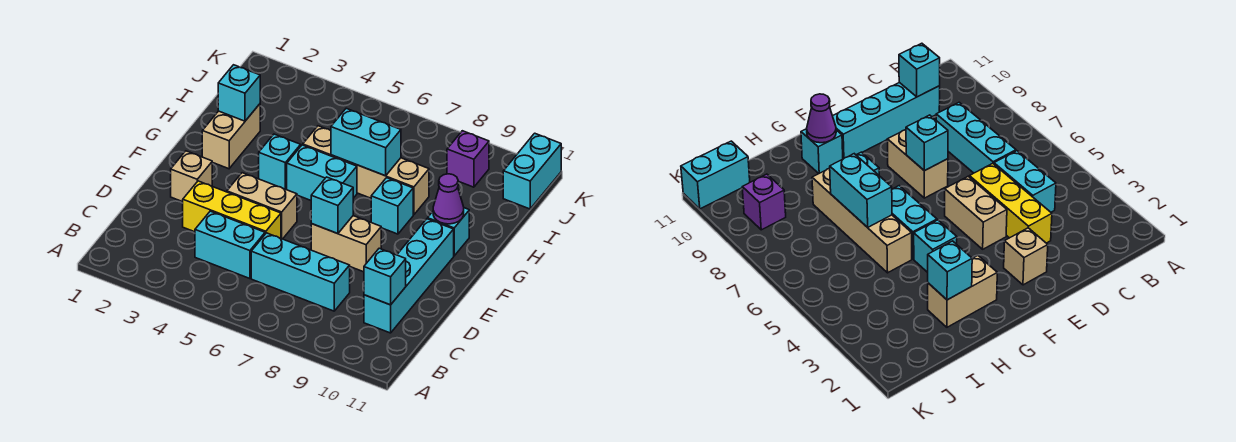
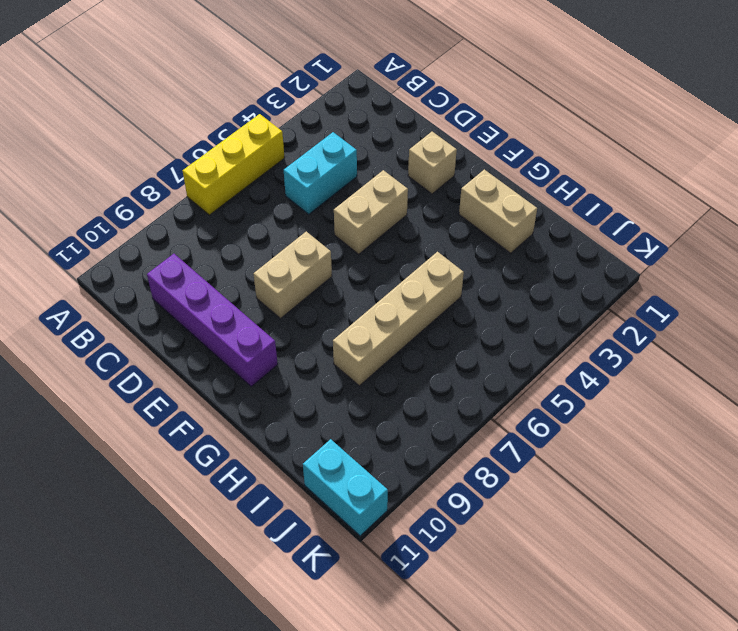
yellow brick A5:A7 level 1 -> yellow brick D3:D5 level 1
purple brick C10:F10 level 1 -> cyan brick C10:F10 level 1
none -> cyan brick C6:C8 level 1
none -> cyan brick G4 level 1
none -> cyan brick G5:G6 level 1

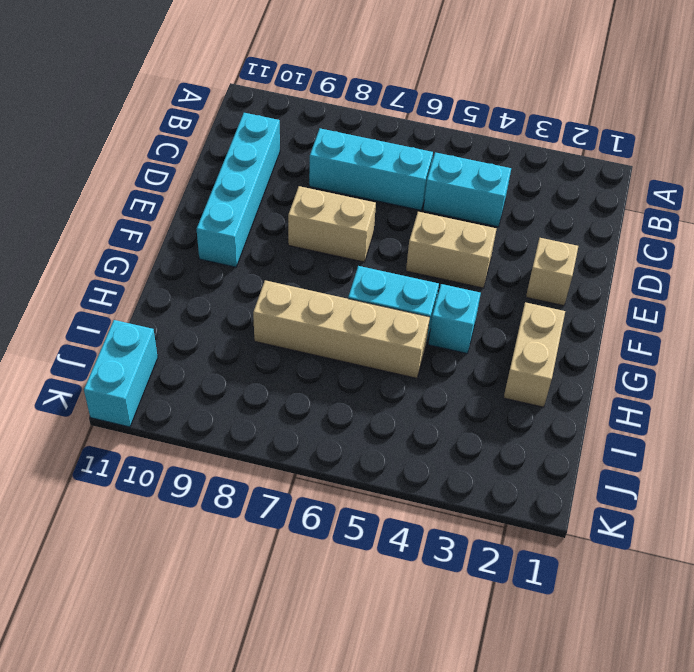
none -> yellow brick D3:D5 level 1
none -> cyan brick G8 level 1
none -> cyan brick G10 level 1

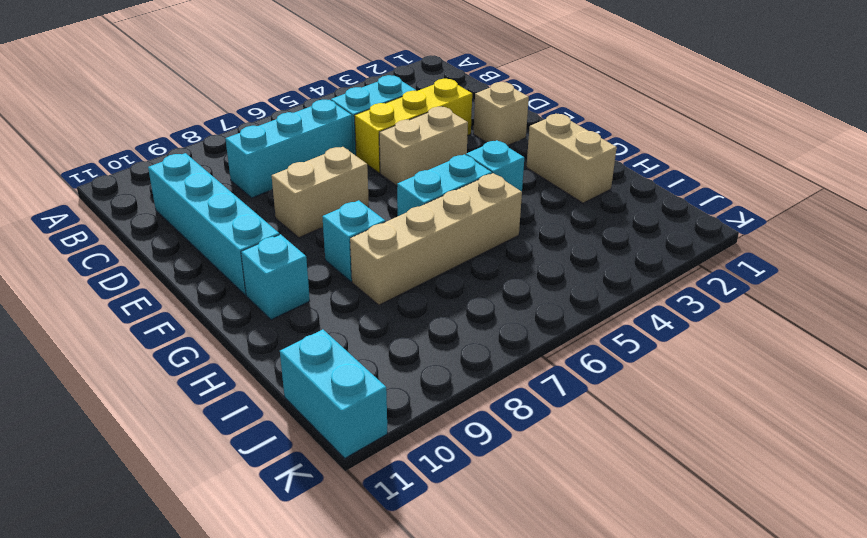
none -> purple brick J9 level 1
none -> cyan brick C10 level 2
none -> cyan brick E7 level 2

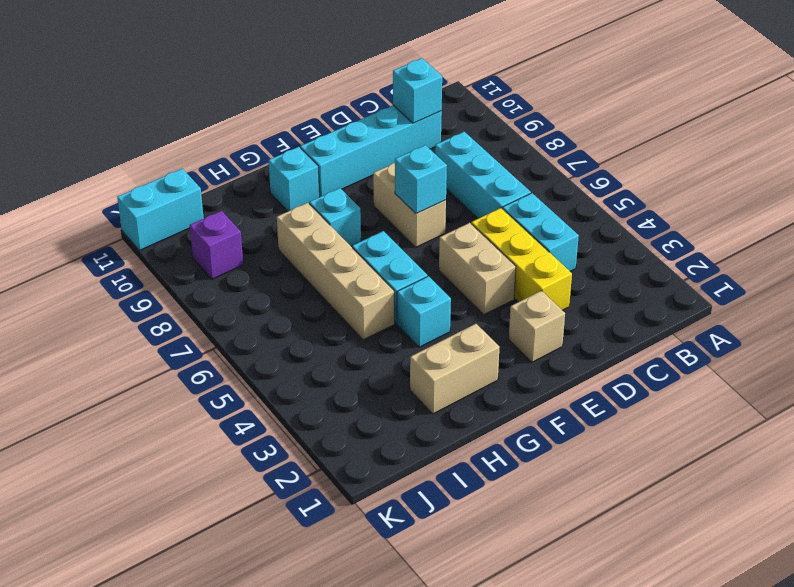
none -> purple cone G10 level 2
none -> cyan brick H2 level 2
none -> cyan brick H6:H7 level 2

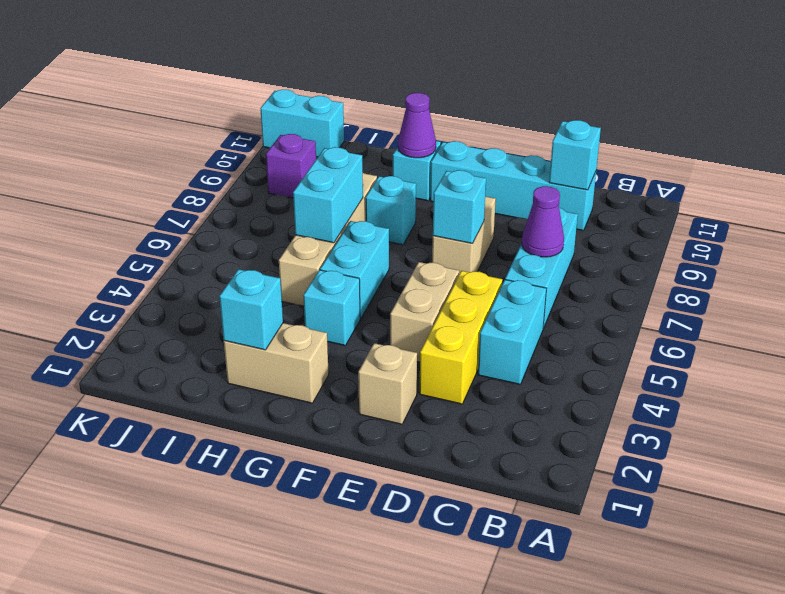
purple cone C7 level 2 -> none

